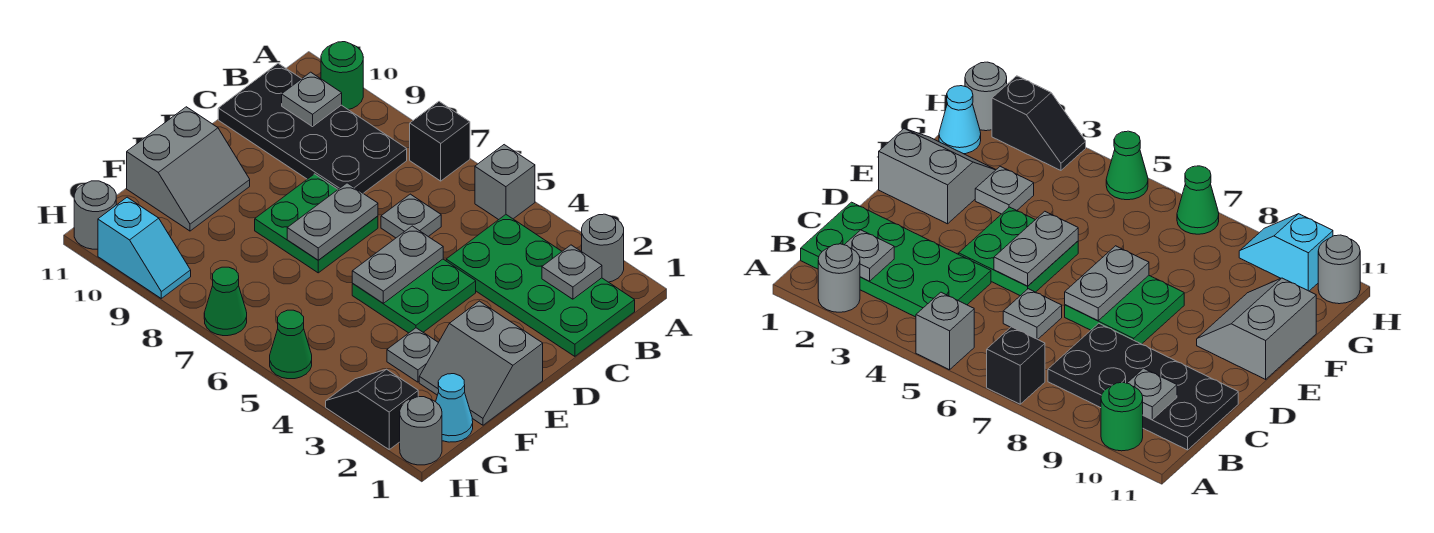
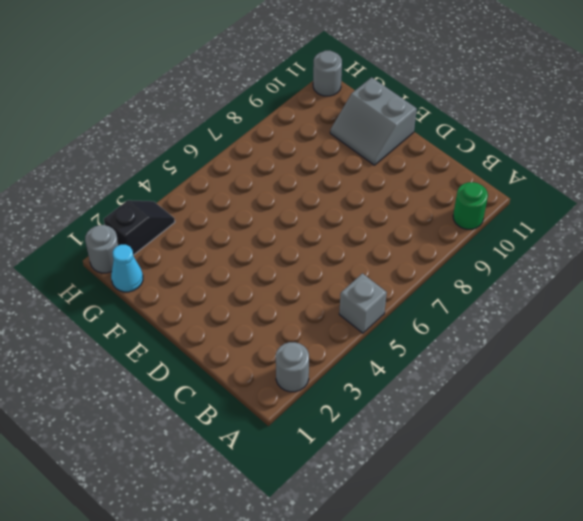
none -> black brick A7 level 1
none -> green plate B1:C4 level 1
none -> black plate B8:C11 level 1

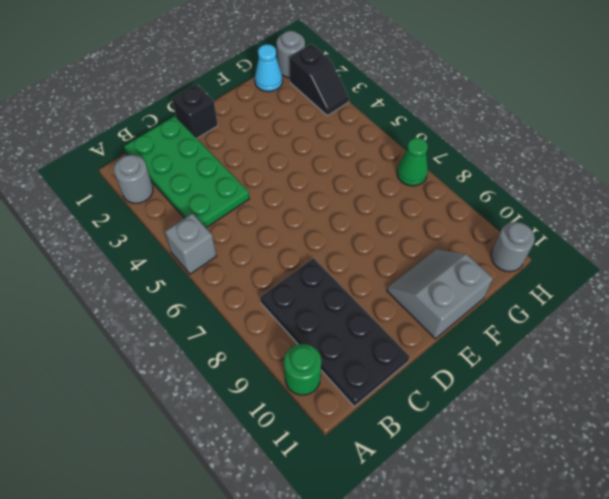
black brick D1 level 1 -> black brick A7 level 1
none -> grey plate C6 level 1
none -> green plate D4:E5 level 1
none -> green plate D7:E8 level 1

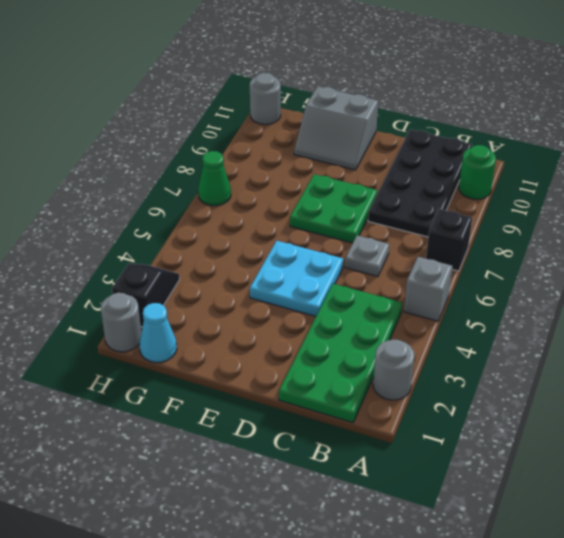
cyan plate D4:E5 level 1 -> green plate D4:E5 level 1
none -> grey slope E1:F2 level 1 top E
none -> grey plate F3 level 1
none -> green cone H5 level 1

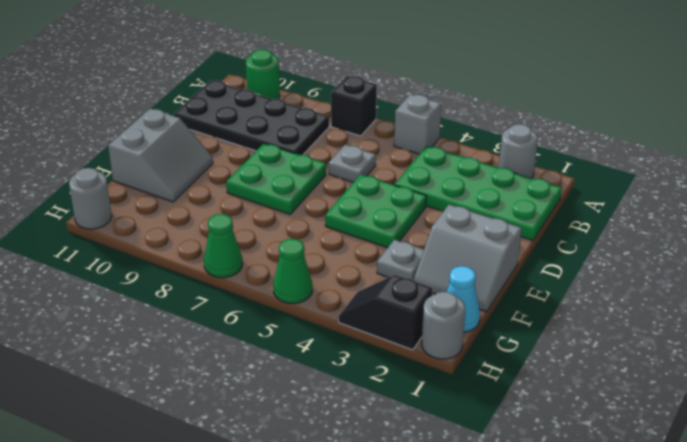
none -> cyan slope H9:H10 level 1 top 10
none -> grey plate B2 level 2
none -> grey plate B10 level 2

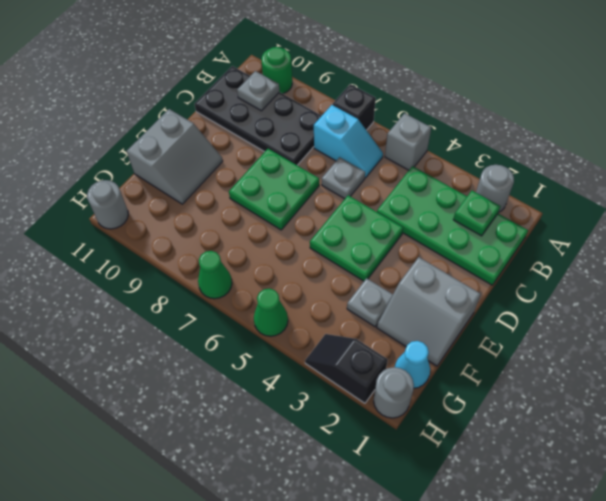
green plate B2 level 2 -> grey plate B2 level 2
cyan slope B6:B7 level 1 top 7 -> cyan slope H9:H10 level 1 top 10
none -> grey plate D5:E5 level 2
none -> grey plate D7:E7 level 2

